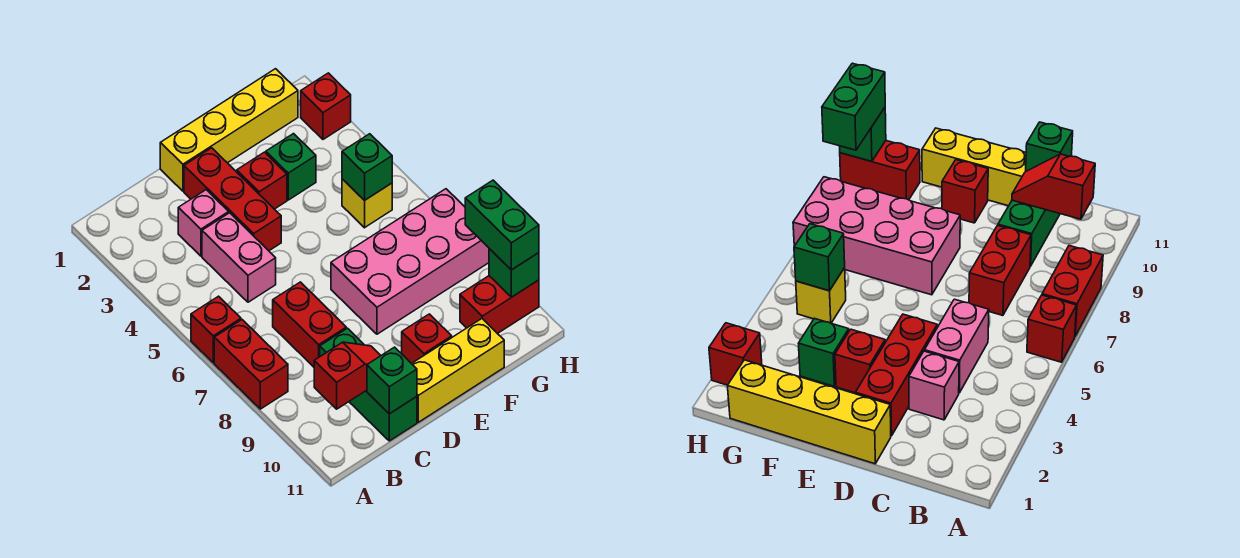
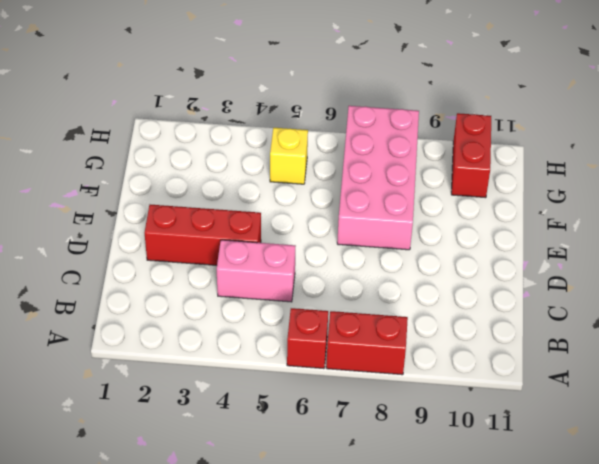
none -> pink brick C3 level 1
none -> red brick C7:C8 level 1
none -> green brick C9:C11 level 1

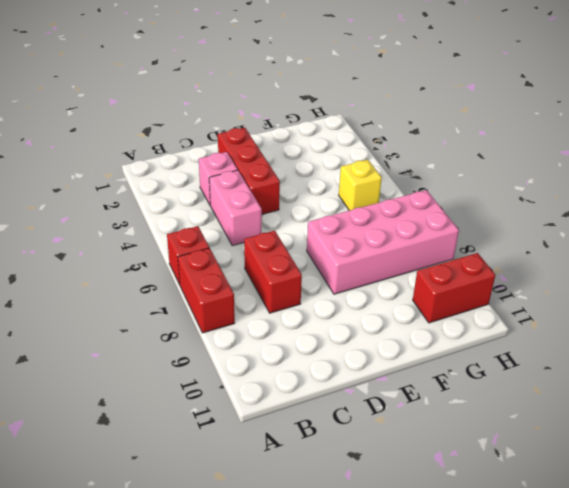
none -> green brick C9:C11 level 1
none -> yellow brick D1:G1 level 1
none -> yellow brick D11:F11 level 1

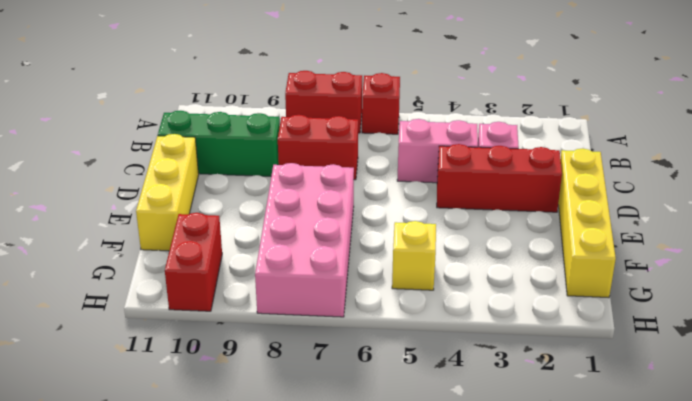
none -> red brick E3 level 1
none -> red brick E10 level 1
none -> green brick F3 level 1

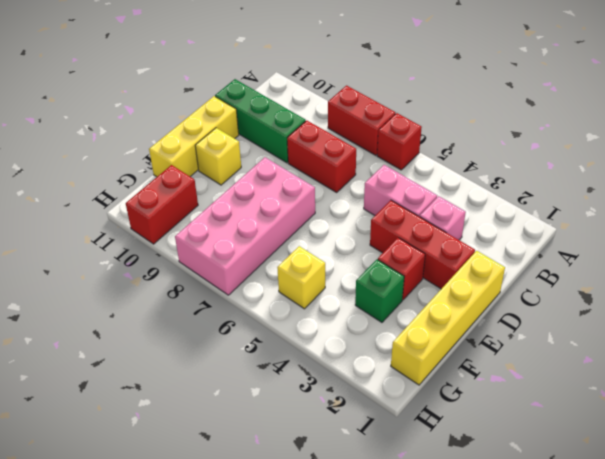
yellow brick E10 level 1 -> red brick E10 level 1
none -> red brick H2 level 1
none -> red slope B10:C10 level 2 top B
none -> green brick C11 level 2

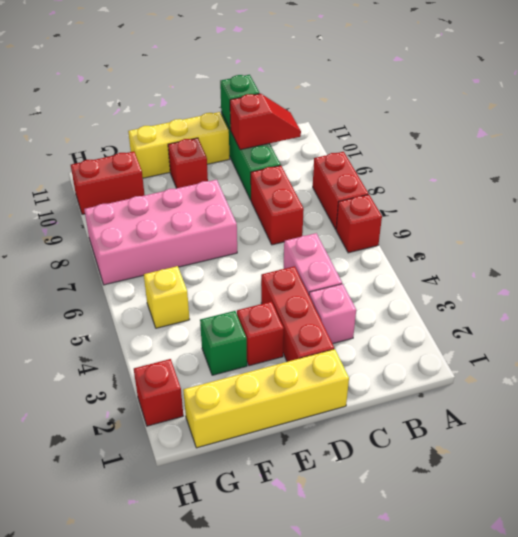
red slope B10:C10 level 2 top C -> red slope B10:C10 level 2 top B
none -> green brick G5 level 2
none -> green brick H10 level 2
none -> green brick H9:H10 level 3

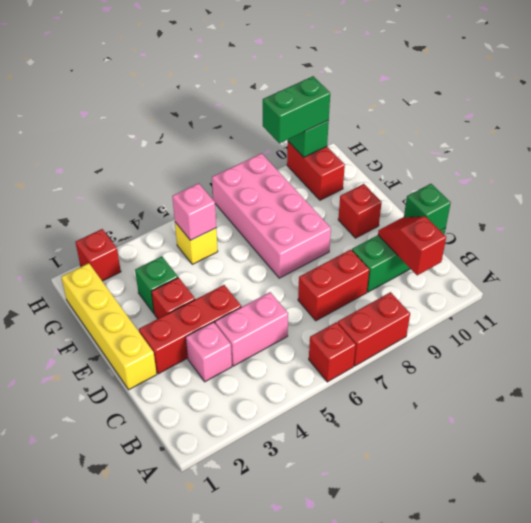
pink brick G5 level 2 -> green brick G5 level 2
none -> yellow brick D11:F11 level 1

